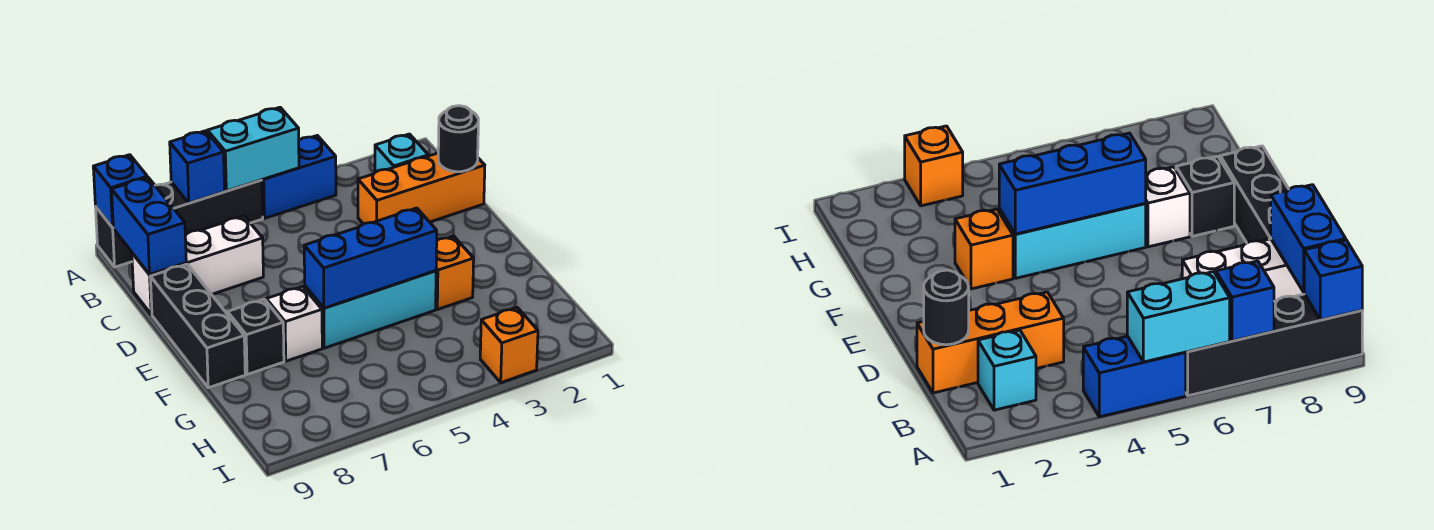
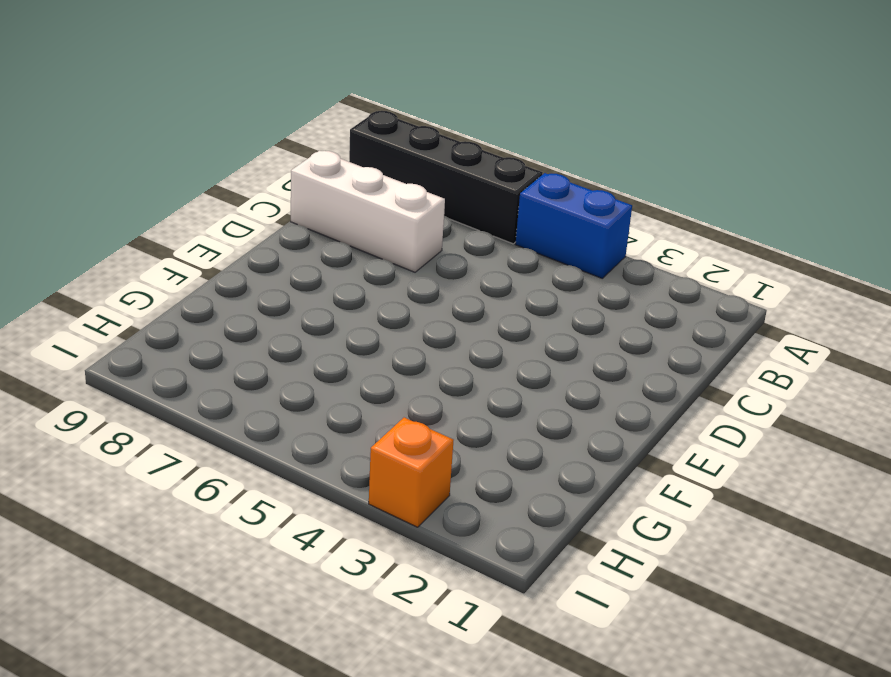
none -> cyan brick B2 level 1
none -> orange brick C1:C3 level 1
none -> black brick D9:F9 level 1

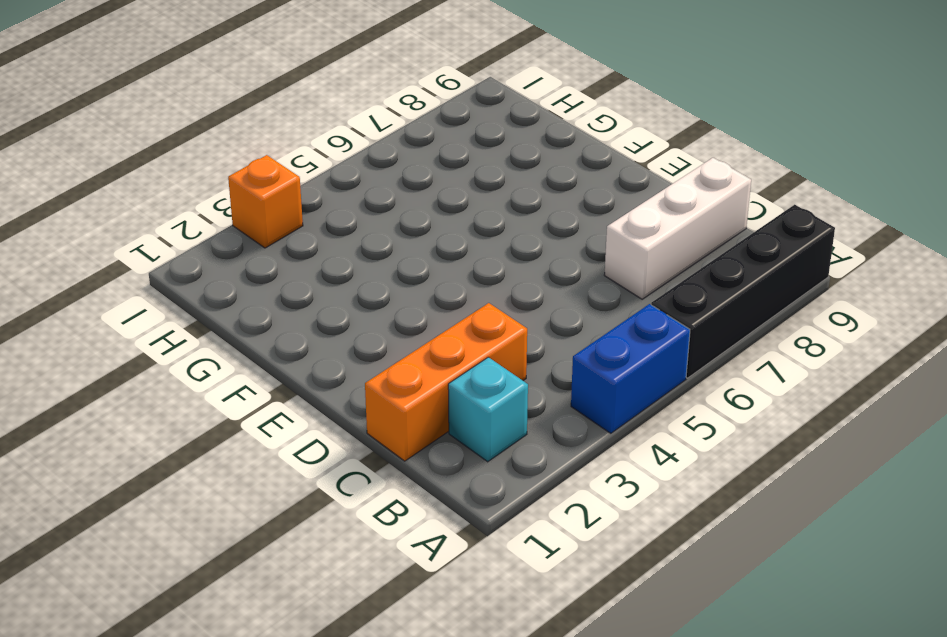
none -> black brick D9:F9 level 1
none -> orange brick F3 level 1
none -> cyan brick F4:F6 level 1

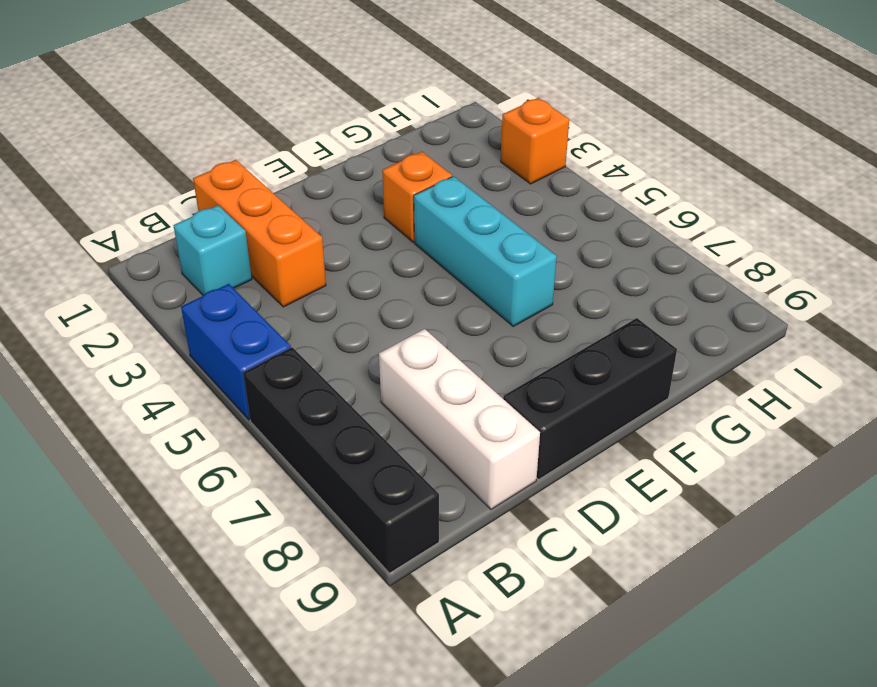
none -> white brick F7 level 1
none -> black brick F8 level 1
none -> cyan brick A5:A6 level 2

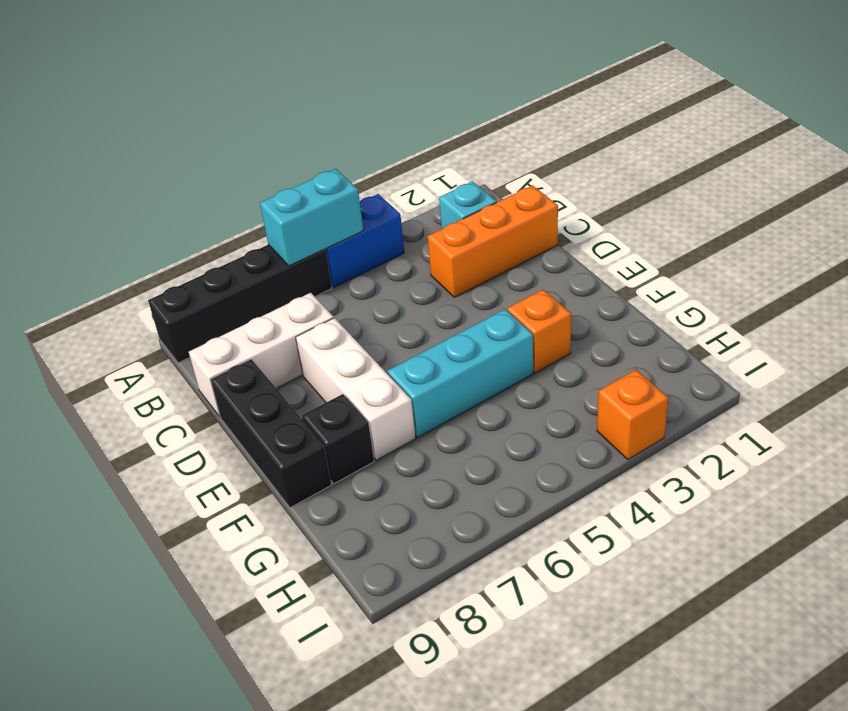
white brick D7:F7 level 1 -> white brick F7 level 1
none -> blue brick A7 level 2
none -> blue brick A9 level 2
none -> blue brick B9:C9 level 2

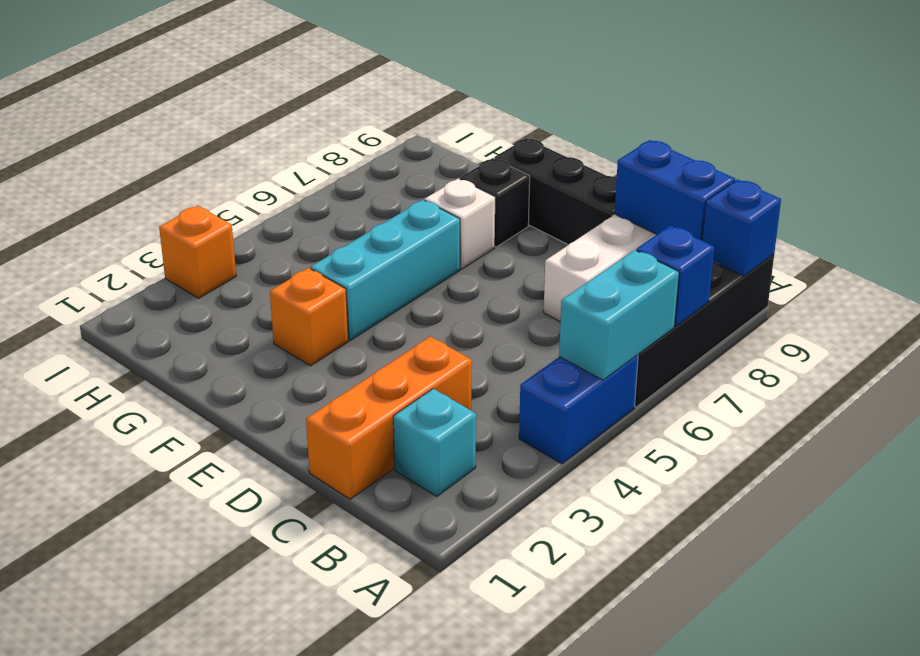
none -> black round brick C1 level 2
none -> blue brick F4:F6 level 2

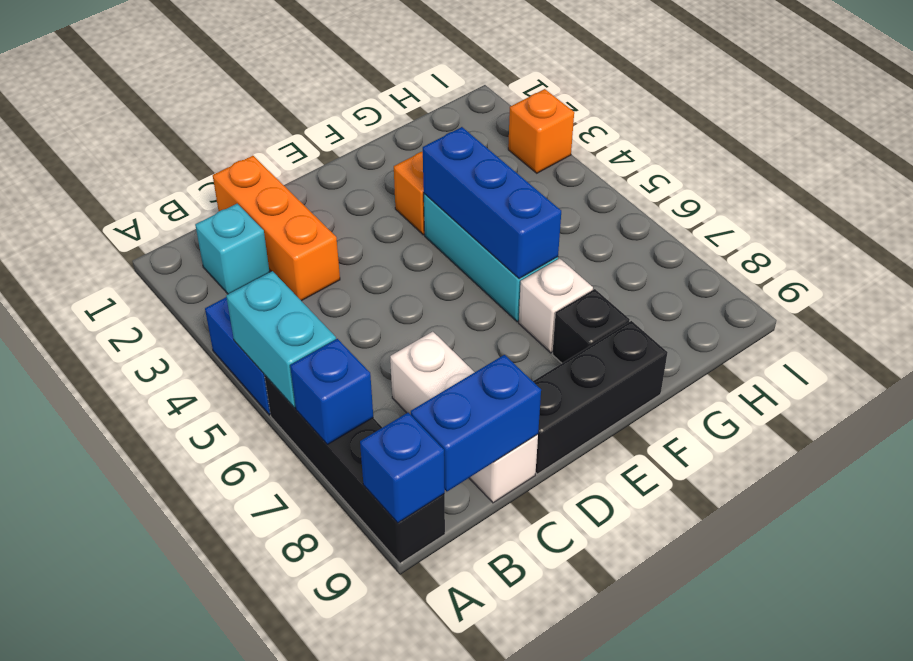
none -> black round brick C1 level 2

